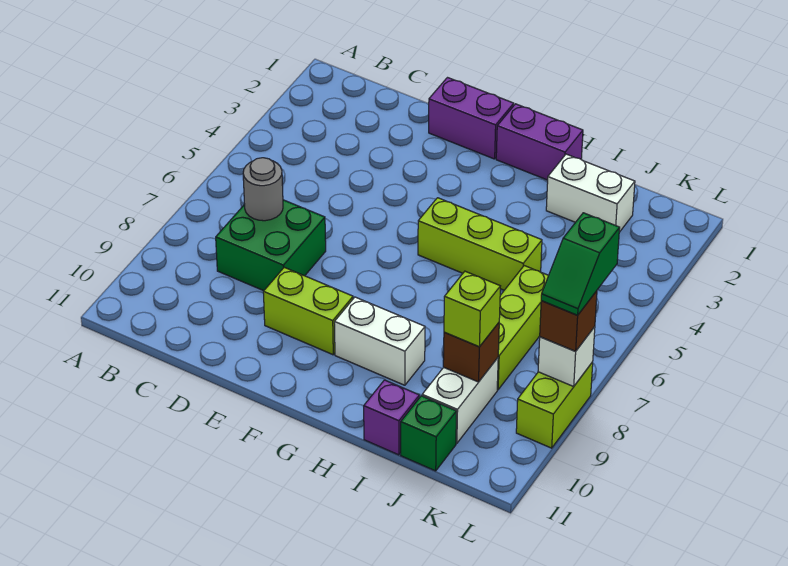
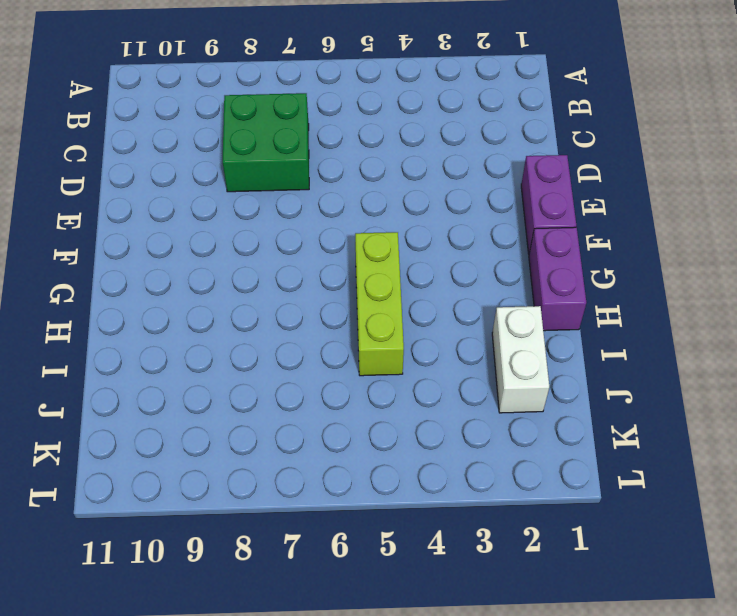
none -> lime brick E9:F9 level 1
none -> white brick G9:H9 level 1
none -> purple brick I11 level 1

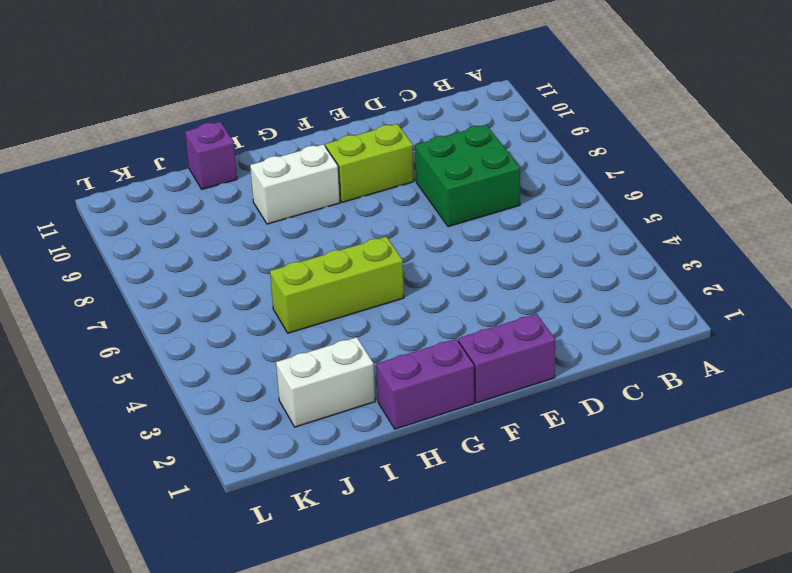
none -> lime brick J6:J8 level 1
none -> white brick J9:J10 level 1
none -> green brick J11 level 1

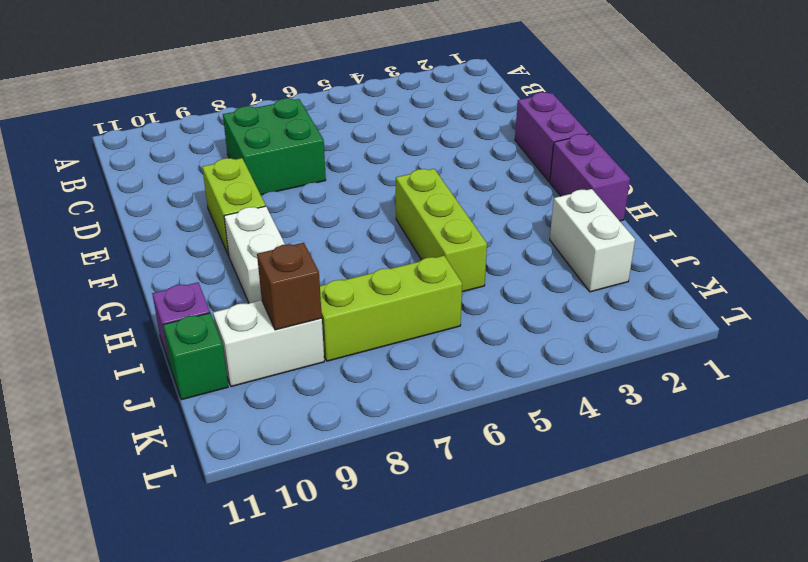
none -> lime brick L8:L9 level 1
none -> grey round brick C7 level 2
none -> white brick L8 level 2

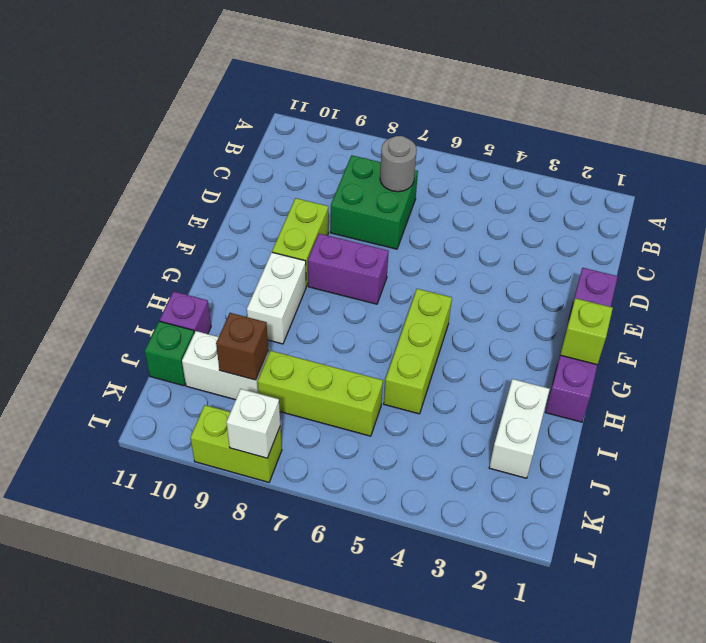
purple brick F7:F8 level 1 -> none
lime brick G1 level 2 -> lime brick J9 level 3
none -> brown brick L8 level 3
none -> green slope L7:L8 level 4 top 7

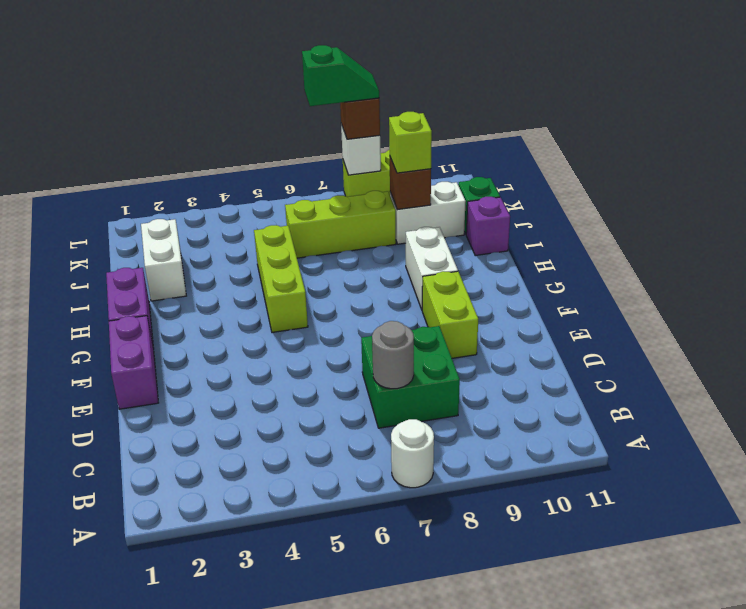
white round brick A7 level 1 -> none

